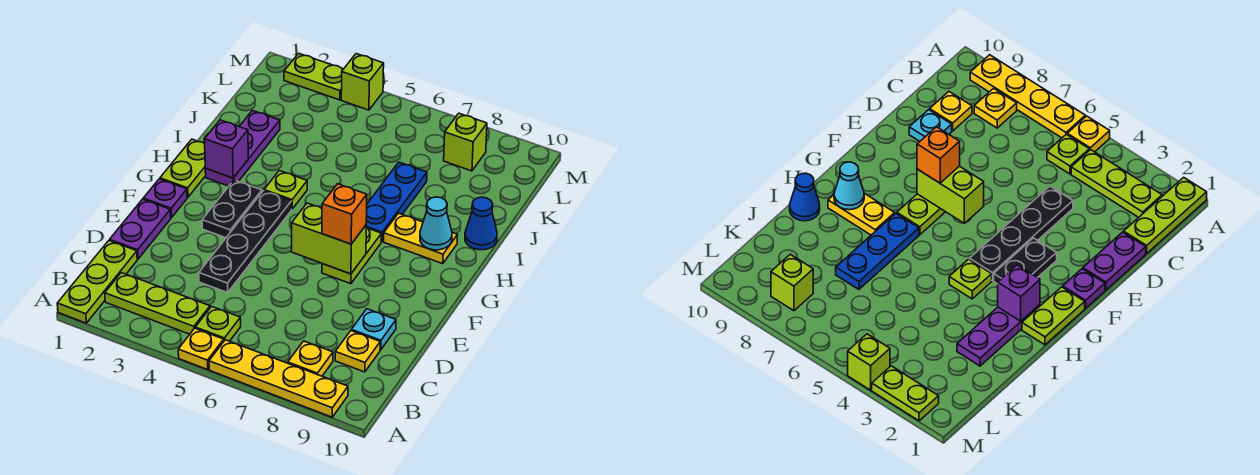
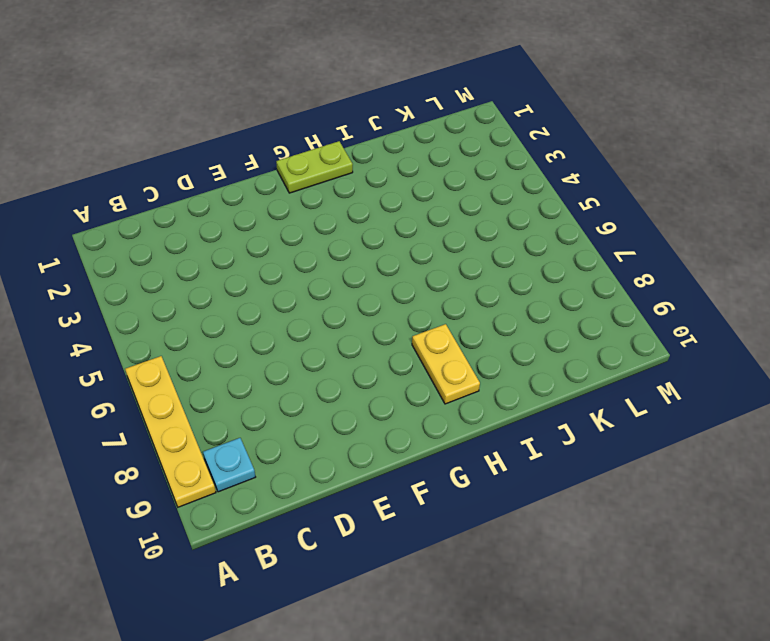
cyan plate B9 level 1 -> cyan plate D9 level 1
none -> lime plate A1:C1 level 1
none -> yellow plate A5 level 1
none -> lime plate B2:B4 level 1

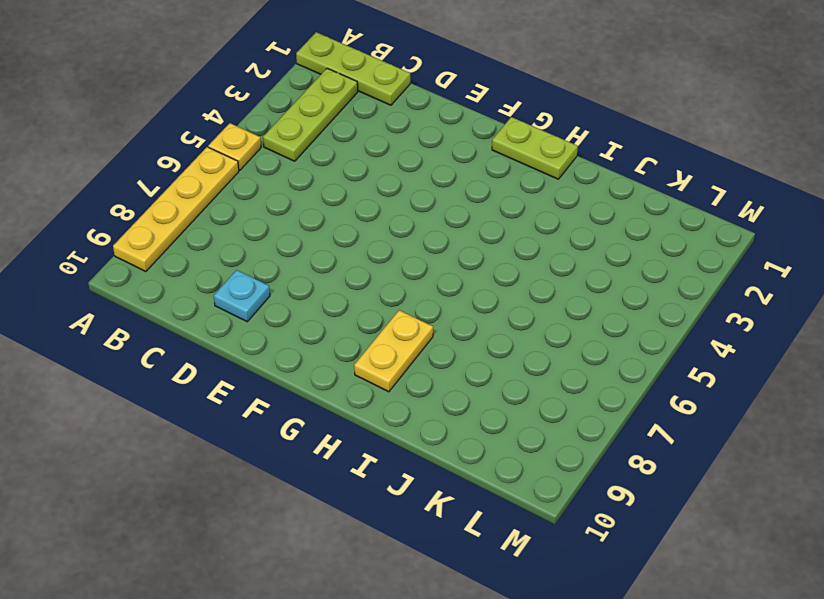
none -> lime plate B5 level 1
none -> yellow plate B8 level 1
none -> yellow plate C9 level 1

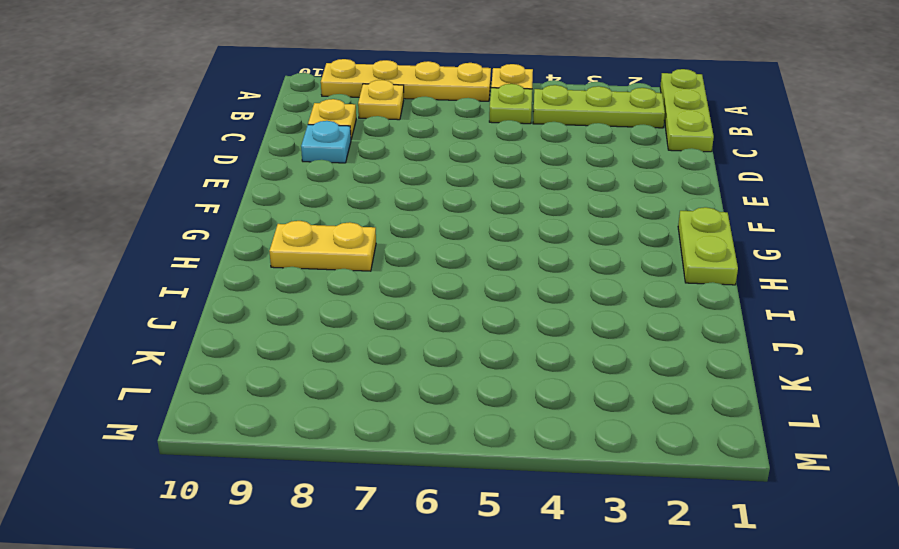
none -> purple plate D1:E1 level 1
none -> black plate D4:G4 level 1
none -> purple plate F1 level 1

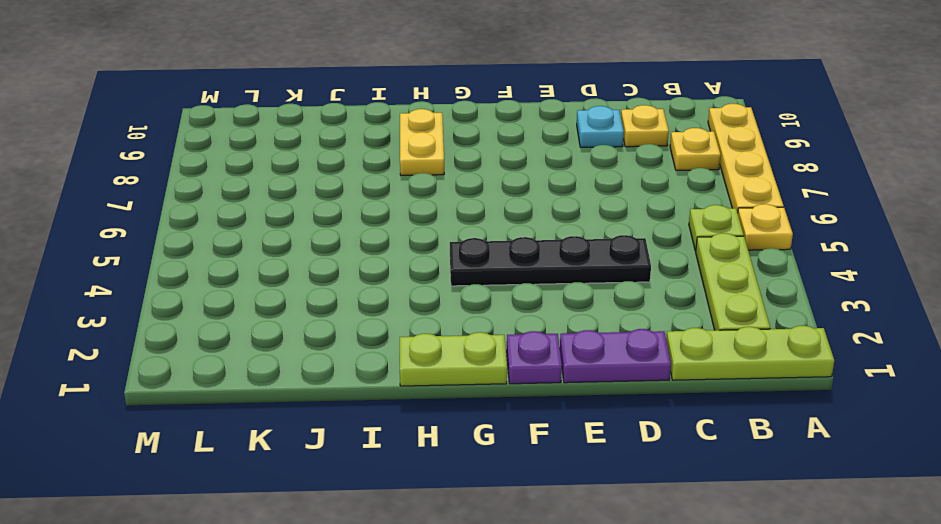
none -> black plate F3:G3 level 1
none -> lime plate F7:G7 level 1
none -> purple plate H2:J2 level 1

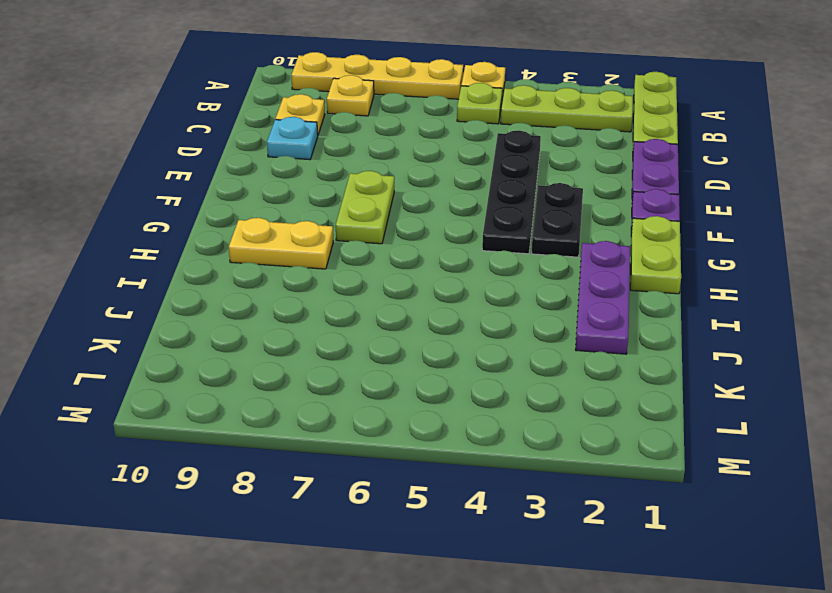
none -> lime plate H4 level 1
none -> blue plate H7:J7 level 1
none -> blue cone I10 level 1

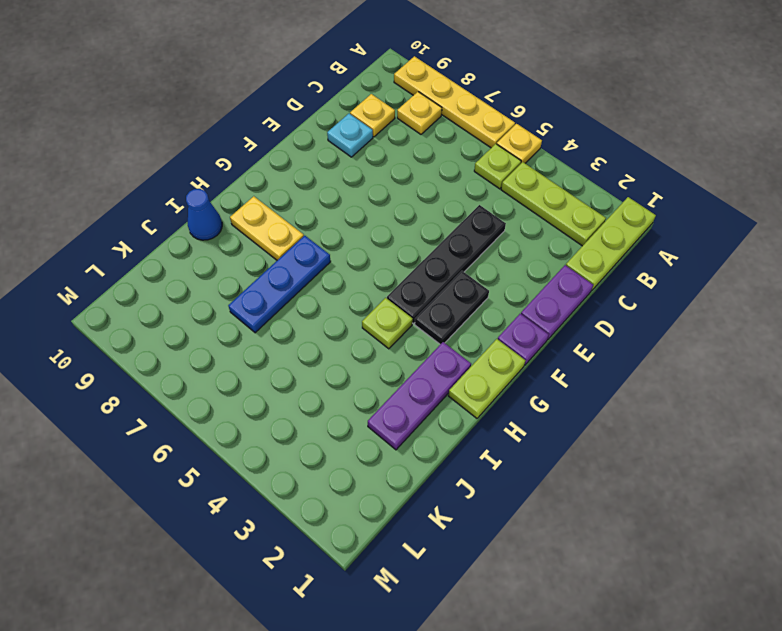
none -> lime plate F7:G7 level 1
none -> lime brick L8 level 1
none -> lime plate M2:M3 level 1

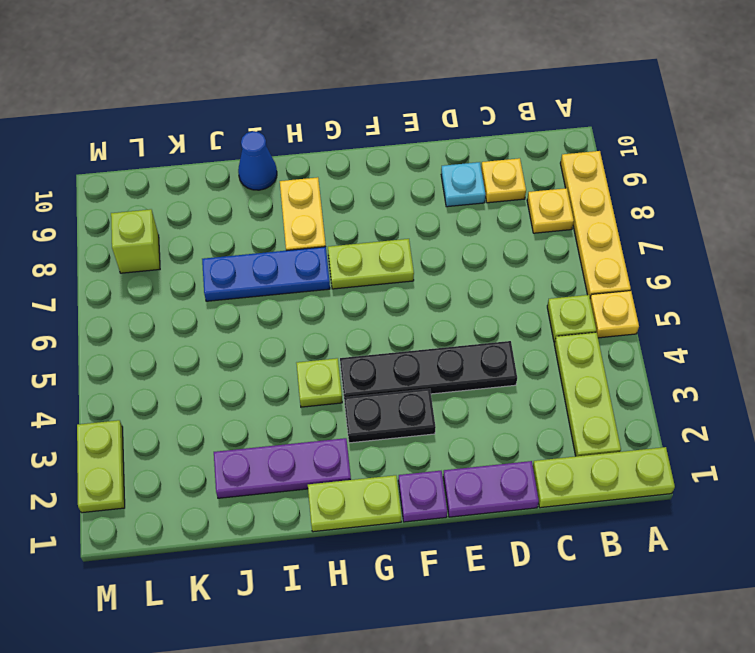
none -> lime brick M4 level 1
none -> lime brick F6:F7 level 2
none -> purple brick H2 level 2

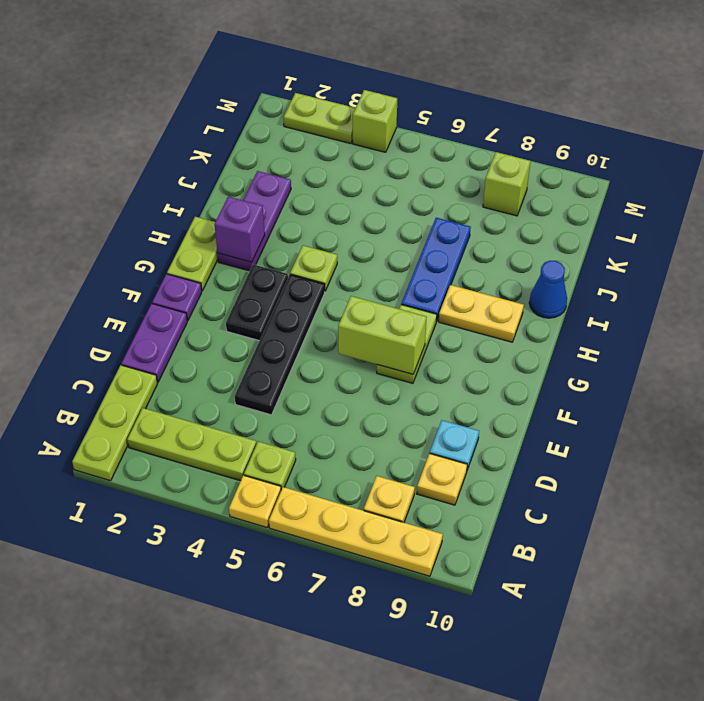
none -> cyan cone H9 level 2
none -> orange brick F7 level 3

